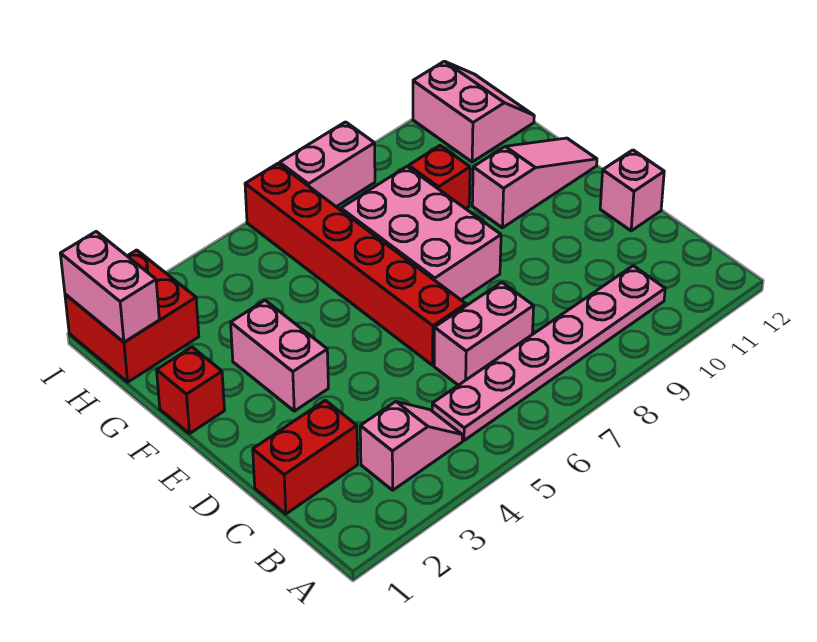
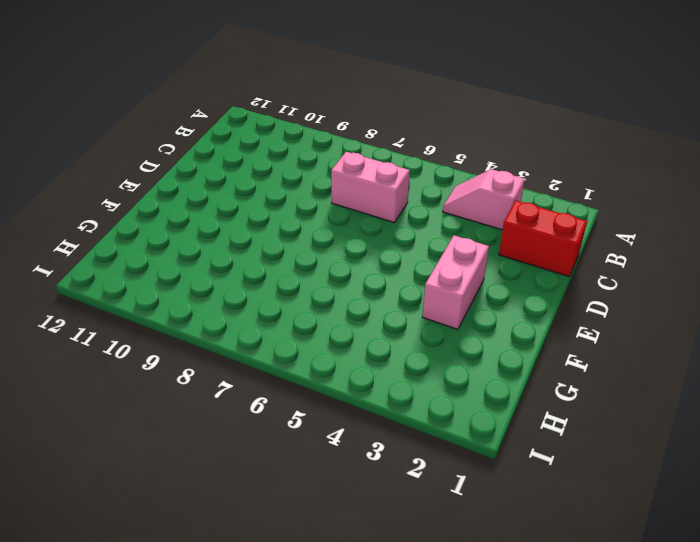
none -> pink plate B5:B10 level 1
none -> red brick D6:I6 level 1
none -> pink brick D12 level 1

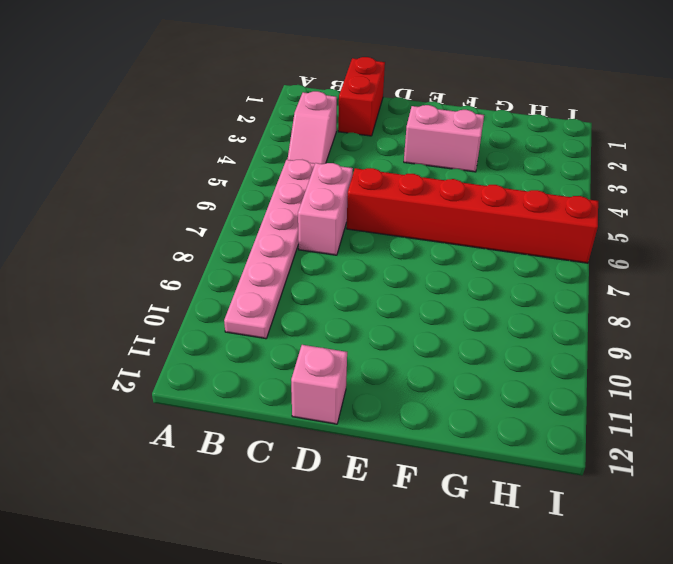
none -> pink brick E7:G8 level 1
none -> red brick F1 level 1
none -> pink slope F10:F12 level 1 top 10

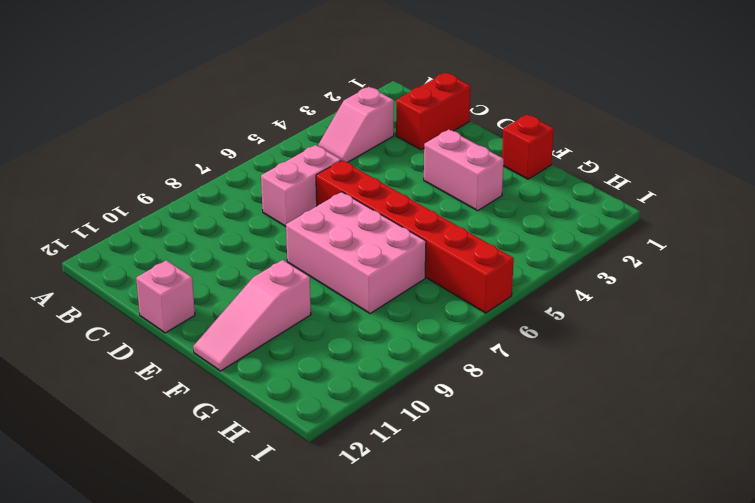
none -> pink plate B5:B10 level 1
none -> red brick G9 level 1
none -> red brick H1:I2 level 1

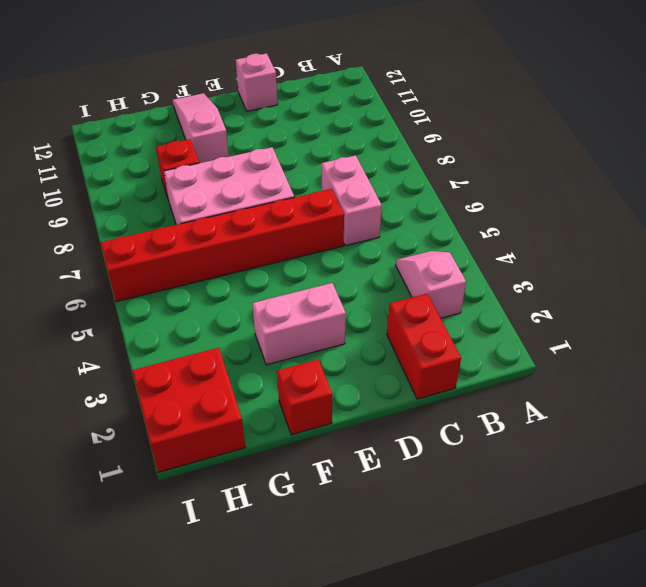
none -> pink plate B5:B10 level 1
none -> pink slope H11:I12 level 1 top 11
none -> pink brick I7:I8 level 1

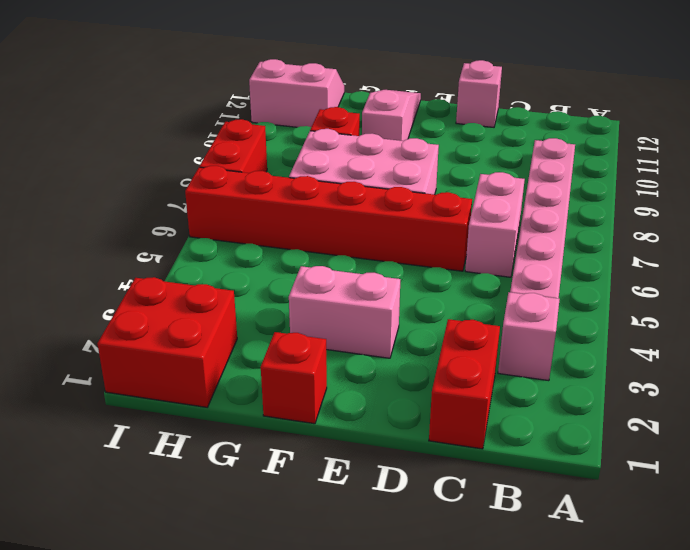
red brick I7:I8 level 1 -> pink brick I7:I8 level 1
none -> pink brick H1:I1 level 2

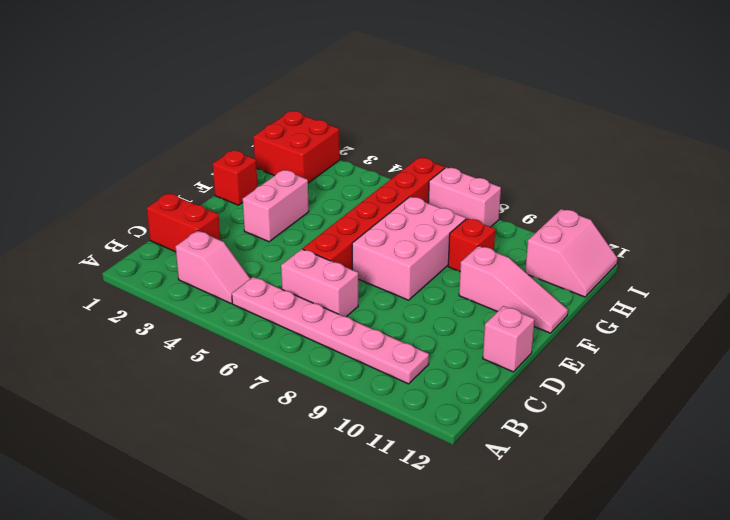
none -> pink brick H1:I1 level 2

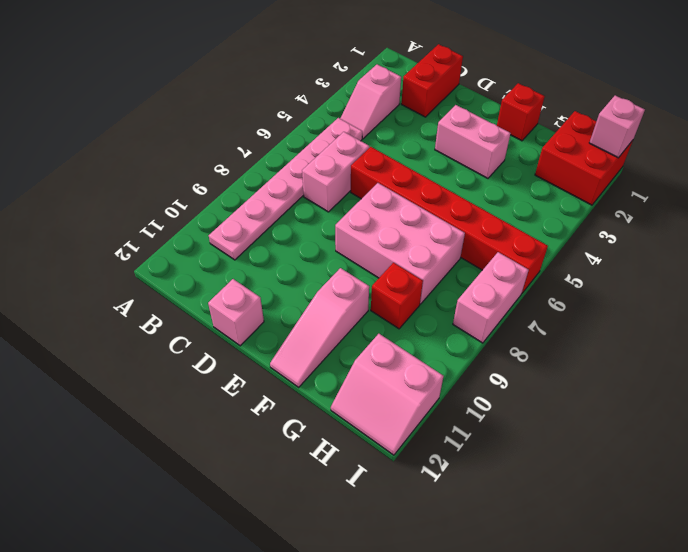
pink brick I1 level 2 -> pink brick H1:I1 level 2

